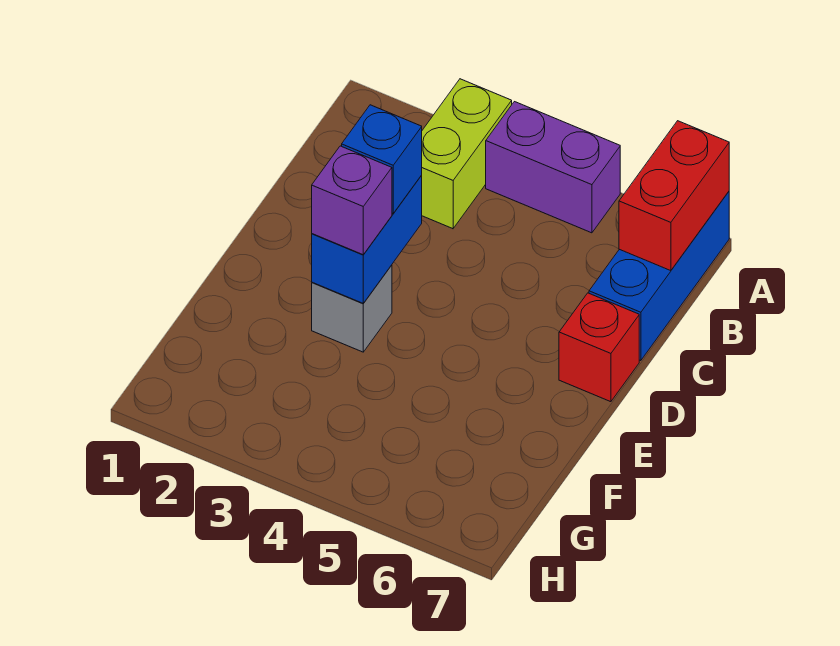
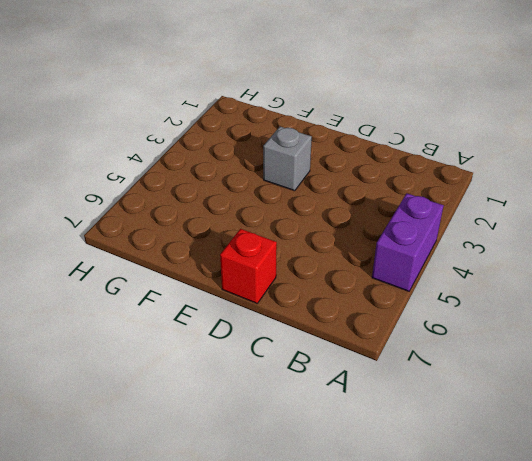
none -> lime brick A3:B3 level 1
none -> blue brick A7:C7 level 1

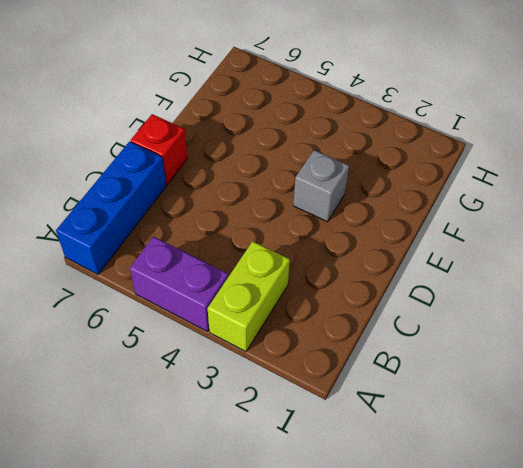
none -> red brick A7:B7 level 2
none -> blue brick D3:E3 level 2

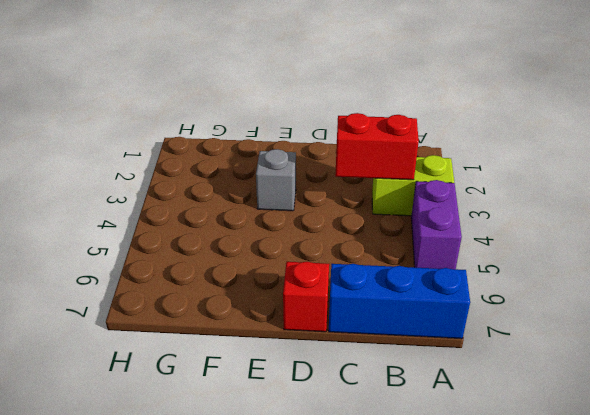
red brick B3:C3 level 2 -> red brick A7:B7 level 2
none -> blue brick D3:E3 level 2
none -> blue brick D3 level 3

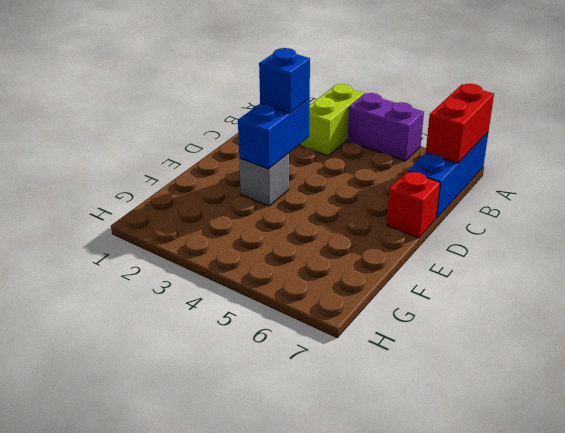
none -> purple brick E3 level 3

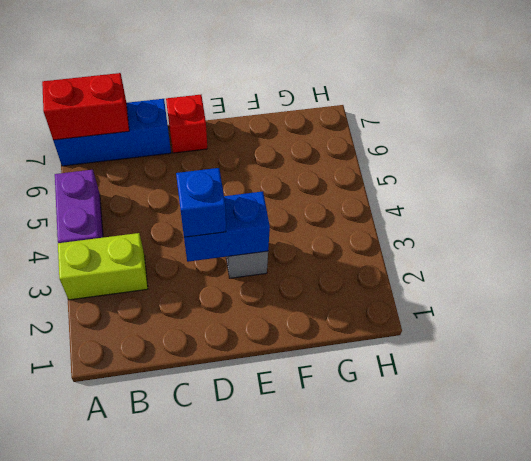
none -> purple brick E3 level 3

